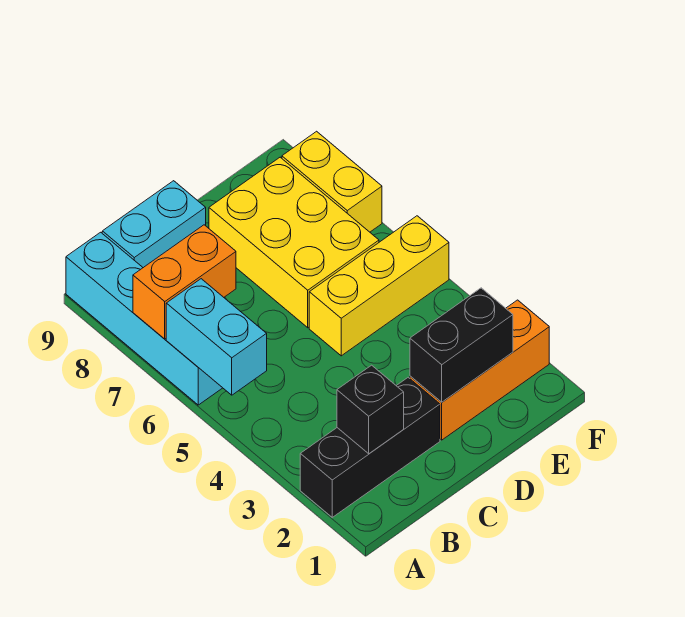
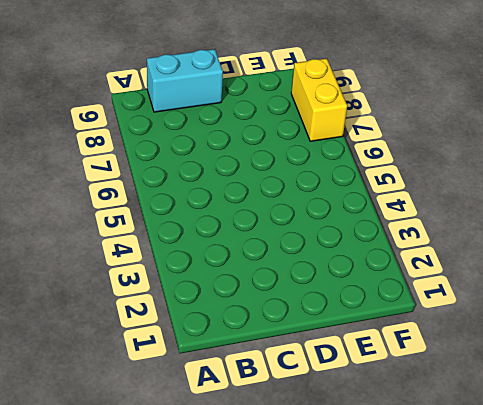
none -> black brick A2:C2 level 1
none -> cyan brick A6:A9 level 1

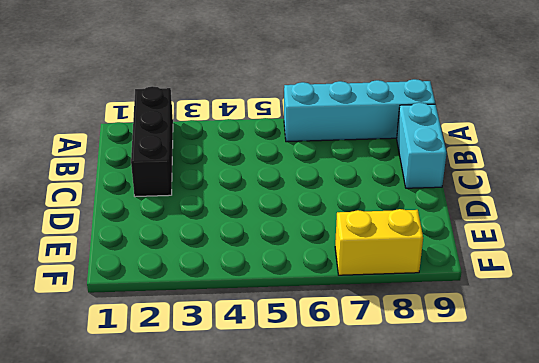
none -> orange brick D2:F2 level 1
none -> yellow brick D5:F5 level 1

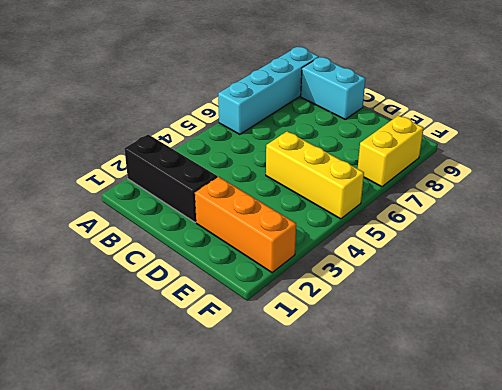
none -> yellow brick D6:E8 level 1
none -> cyan brick A5:A6 level 2

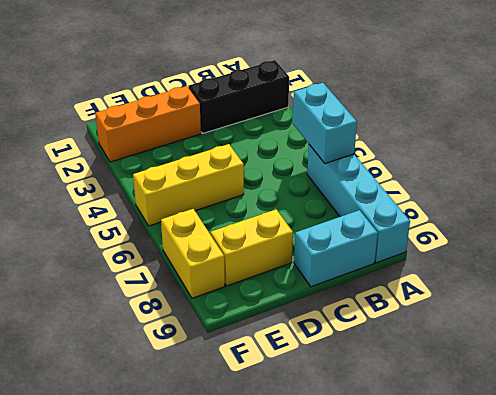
yellow brick D8:E8 level 1 -> yellow brick D6:E8 level 1
none -> orange brick A7:B7 level 2
none -> black brick B2 level 2

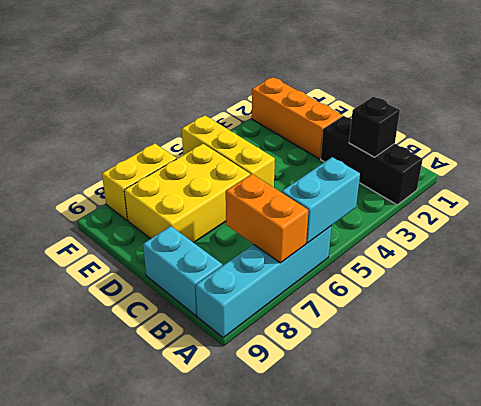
none -> black brick D2:E2 level 2

